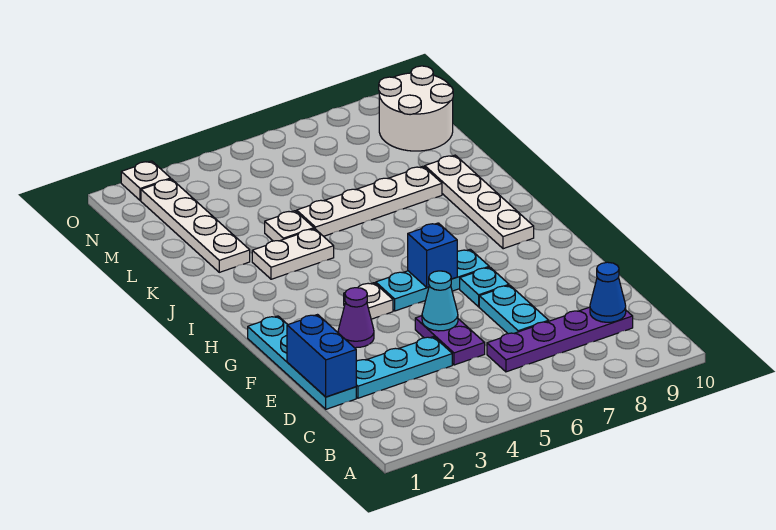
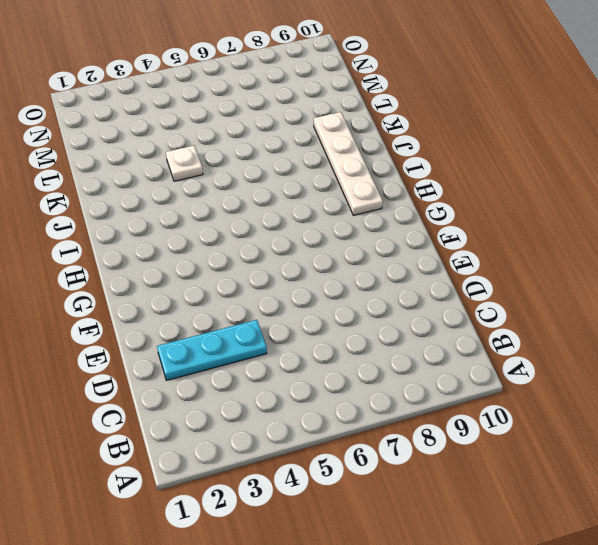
none -> purple plate C6:C9 level 1
none -> cyan plate D1:G1 level 1
none -> purple plate D5:E5 level 1

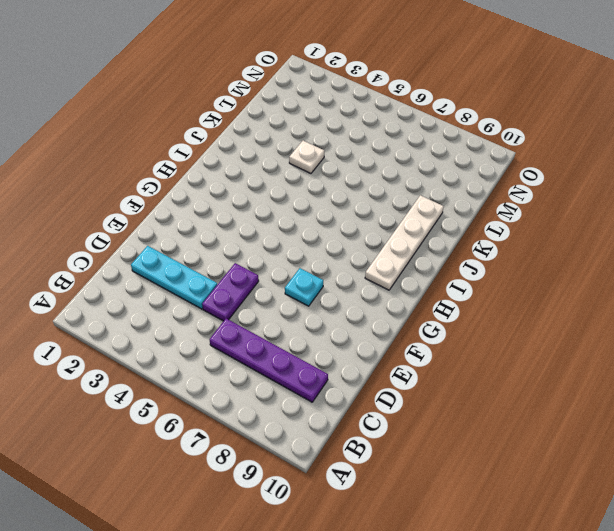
none -> cyan plate D1:G1 level 1
none -> cyan plate D7:E7 level 1
none -> purple cone F3 level 1

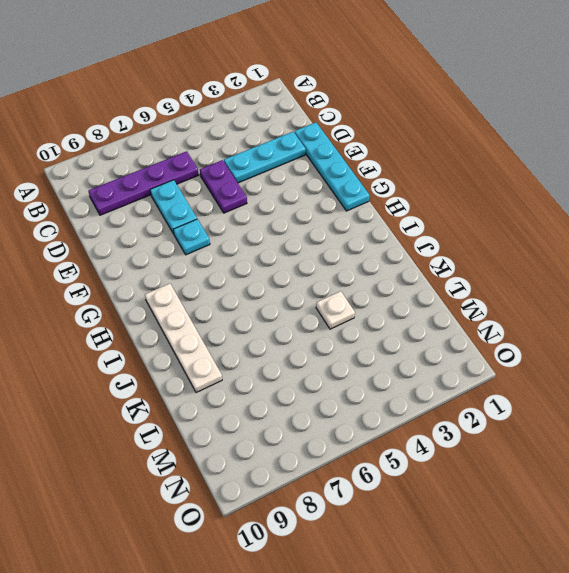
none -> purple cone F3 level 1
none -> white plate G4 level 1
none -> cyan plate G5:G7 level 1

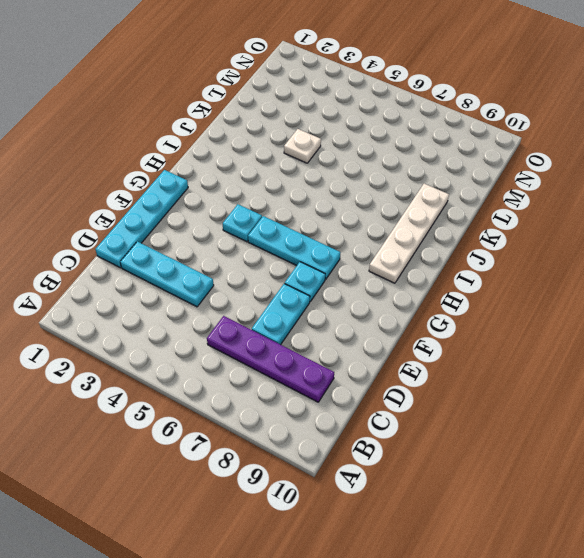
cyan plate G4 level 1 -> white plate G4 level 1
none -> purple plate D5:E5 level 1
none -> purple cone F3 level 1
none -> white plate J3:J4 level 1

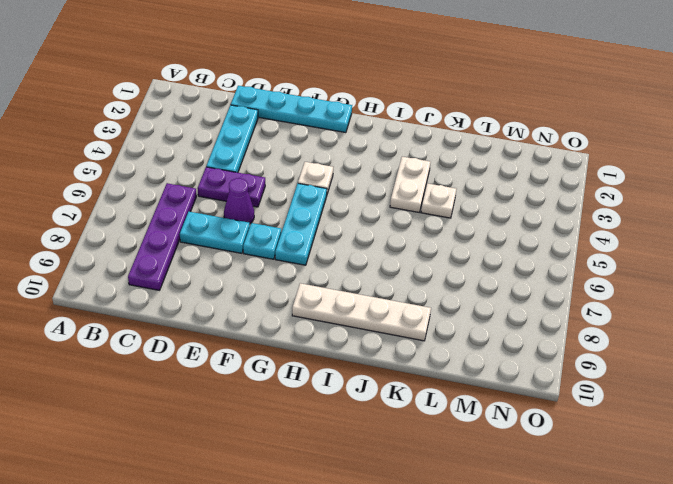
purple cone E6 level 1 -> purple cone F3 level 1
none -> white plate K2:N2 level 1
none -> white plate K5:K8 level 1
none -> white round brick M9:N10 level 1

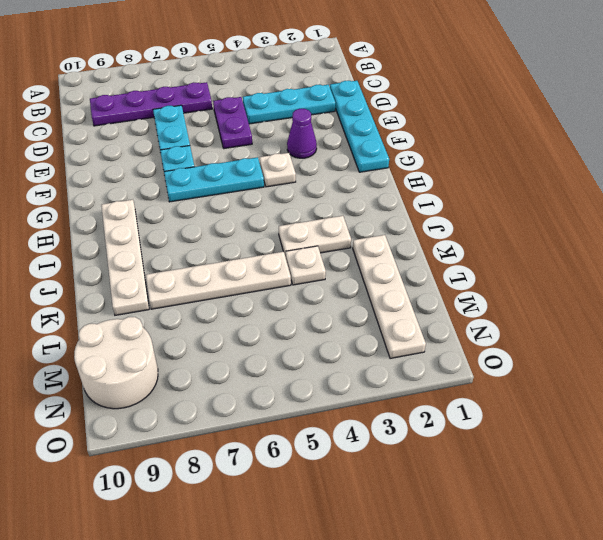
none -> white plate O2 level 1
none -> blue cone C9 level 2
none -> blue brick D1:E1 level 2

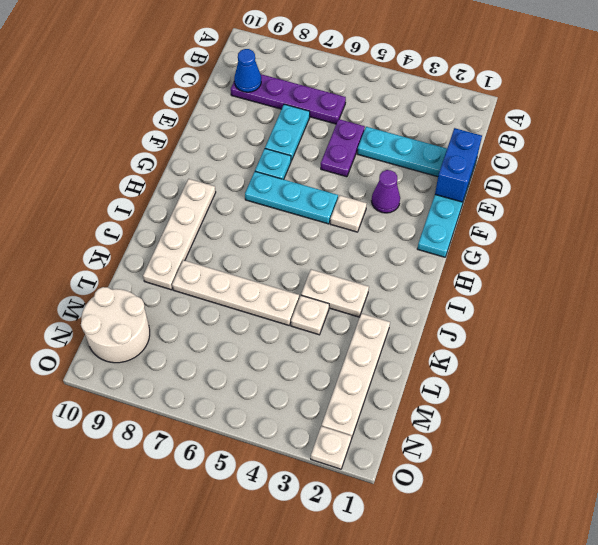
none -> cyan cone E5 level 2
none -> blue brick G6 level 2

